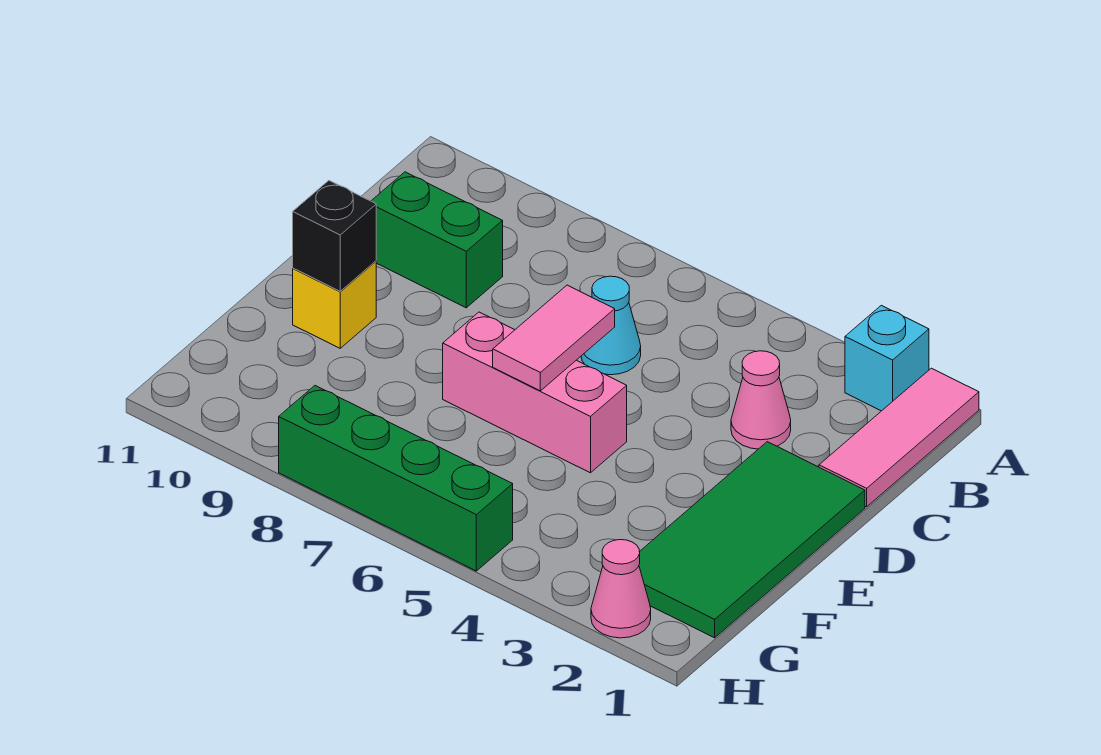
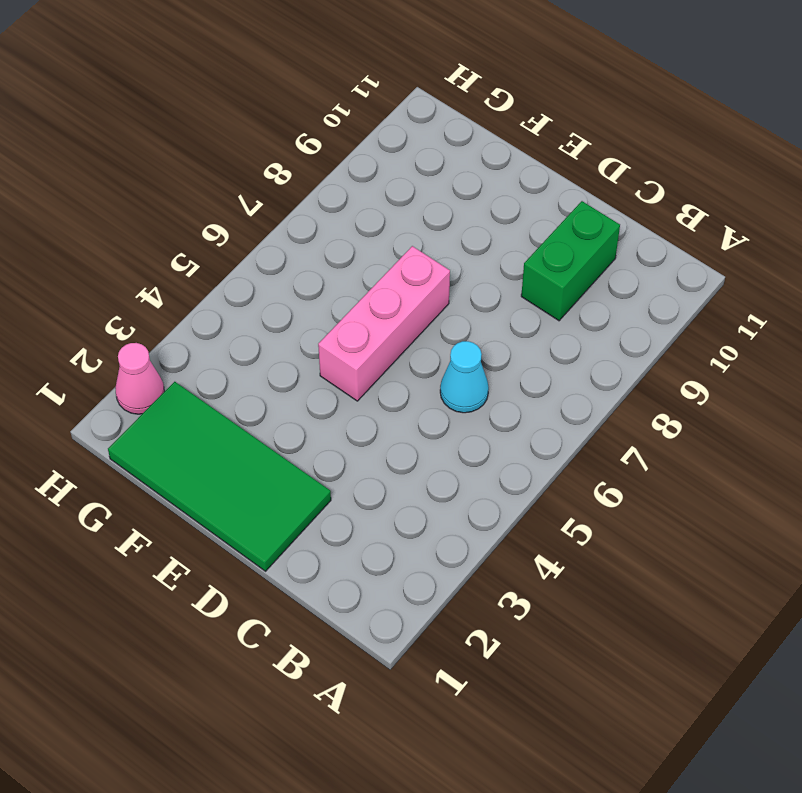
none -> pink tile A1:C1 level 1
none -> cyan brick A2 level 1
none -> pink cone C3 level 1

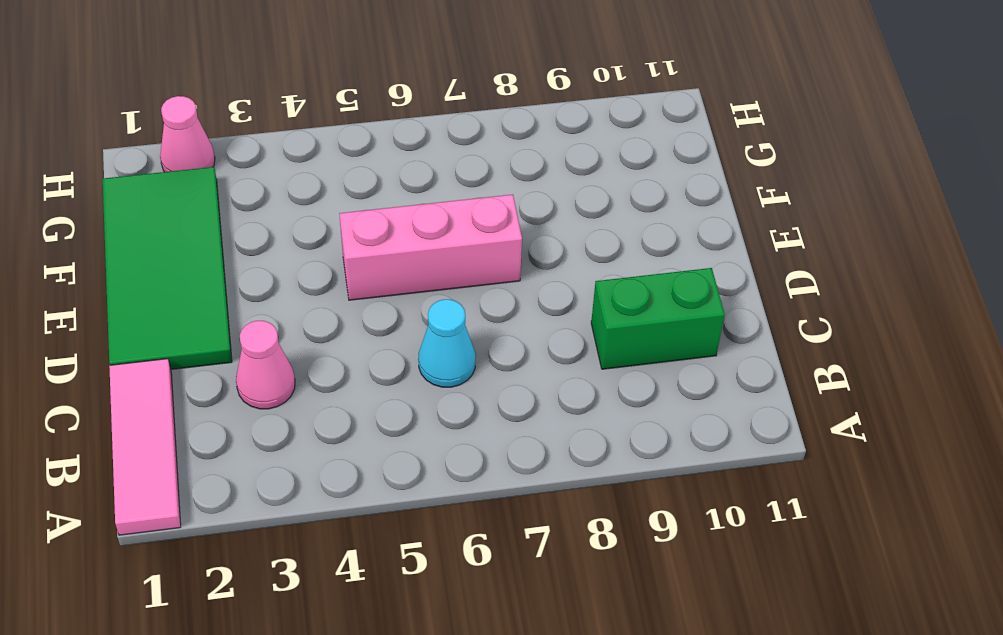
none -> cyan brick A2 level 1
none -> yellow brick E10 level 1
none -> green brick H5:H8 level 1

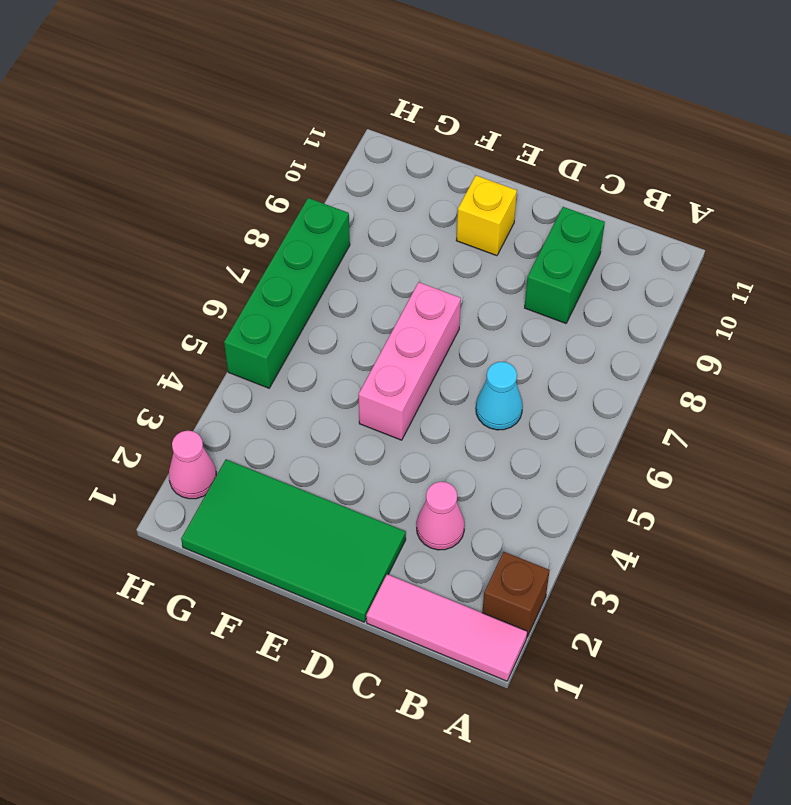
brown brick A2 level 1 -> cyan brick A2 level 1
none -> pink tile D6:E6 level 2
none -> black brick E10 level 2

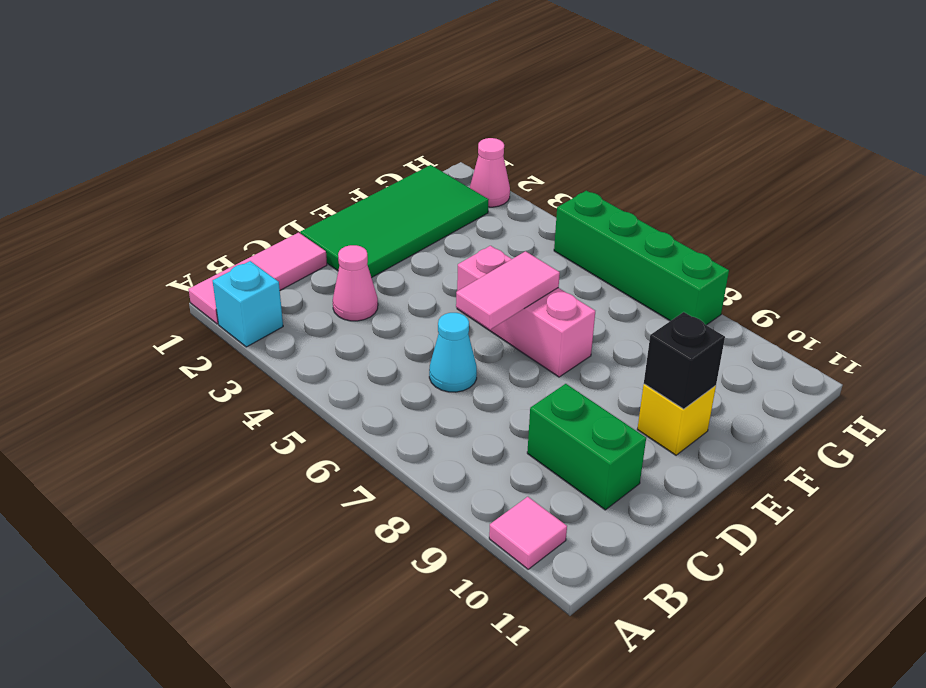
pink tile A10 level 1 -> none

